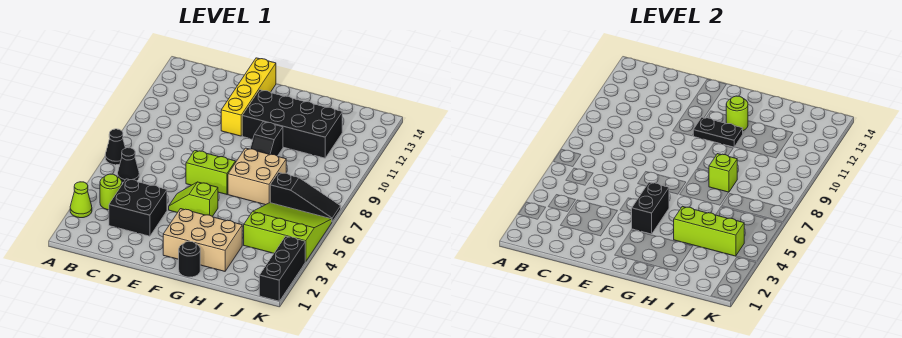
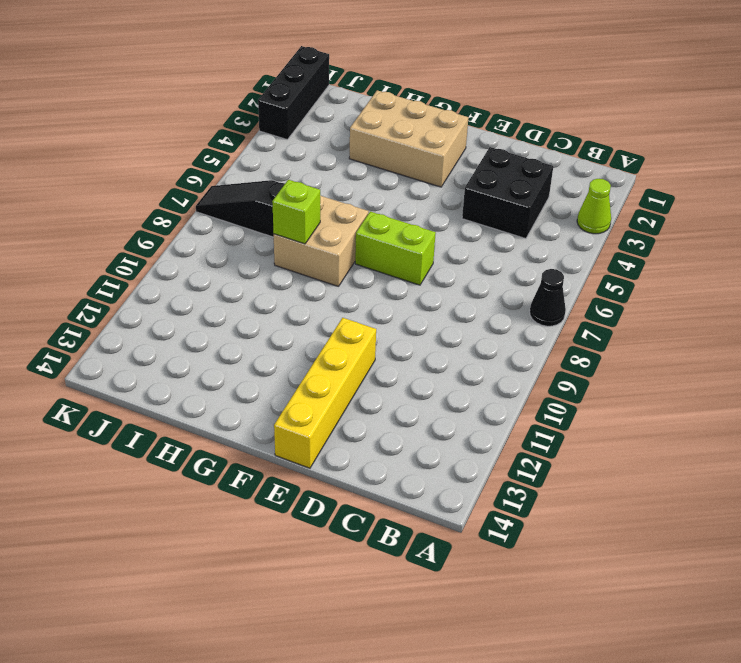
none -> lime round brick B4 level 1
none -> black cone B6 level 1
none -> lime slope E5:F5 level 1 top F

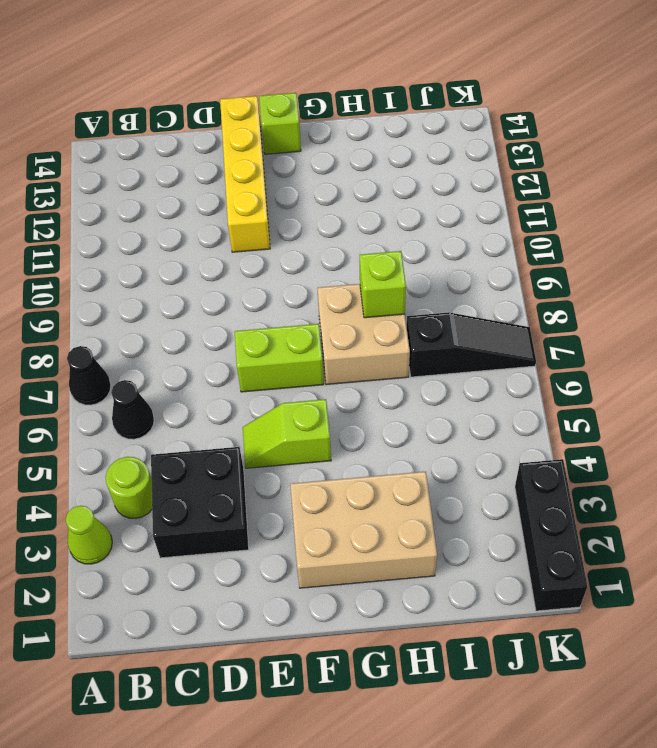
lime brick F14 level 1 -> none
none -> black brick F11:I12 level 1
none -> black round brick G1 level 1
none -> black slope G9:G10 level 1 top 10

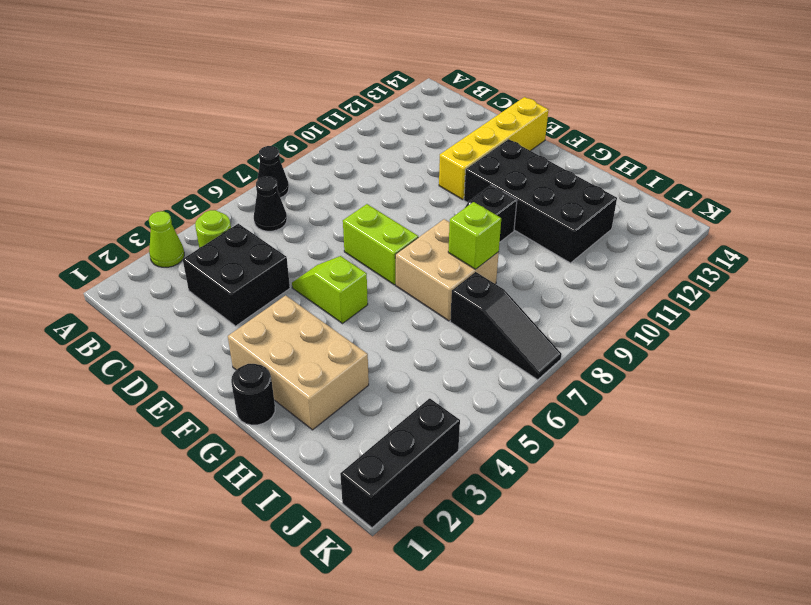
none -> lime slope I4:K6 level 1 top 4
none -> black brick F4:F5 level 2
none -> black plate F11:G11 level 2

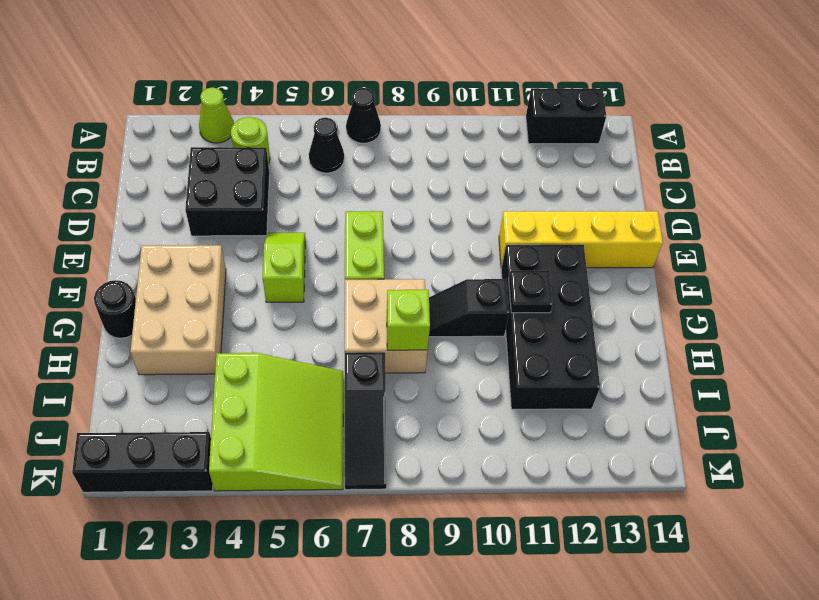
black brick A12:A13 level 1 -> black brick F4:F5 level 2
black plate G11 level 2 -> black plate F11:G11 level 2
none -> lime round brick G12 level 2
none -> lime brick H4:J4 level 2

